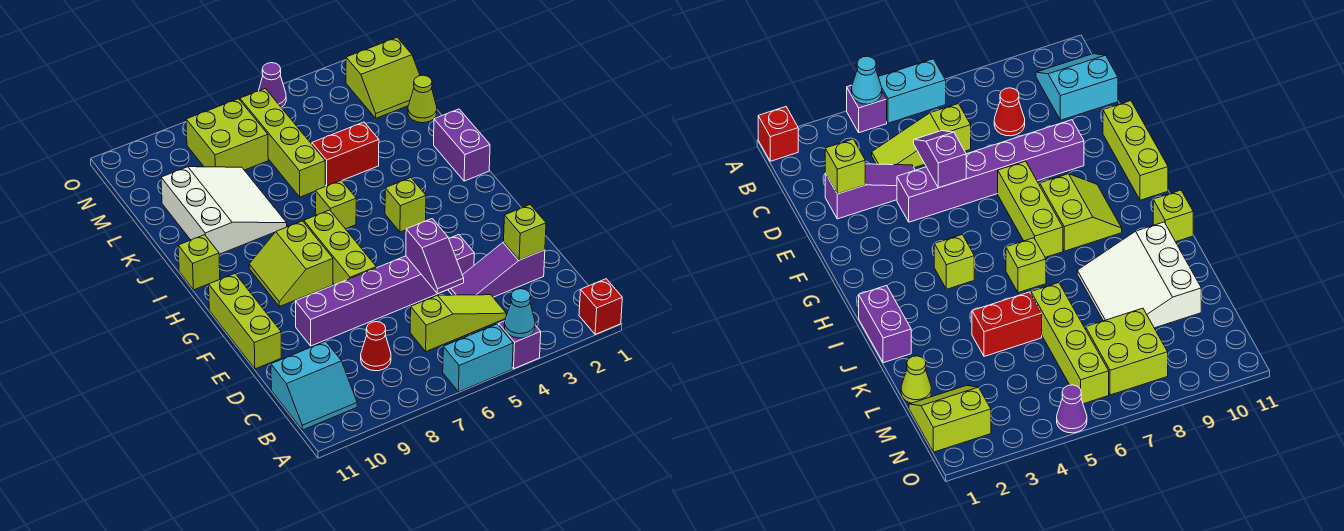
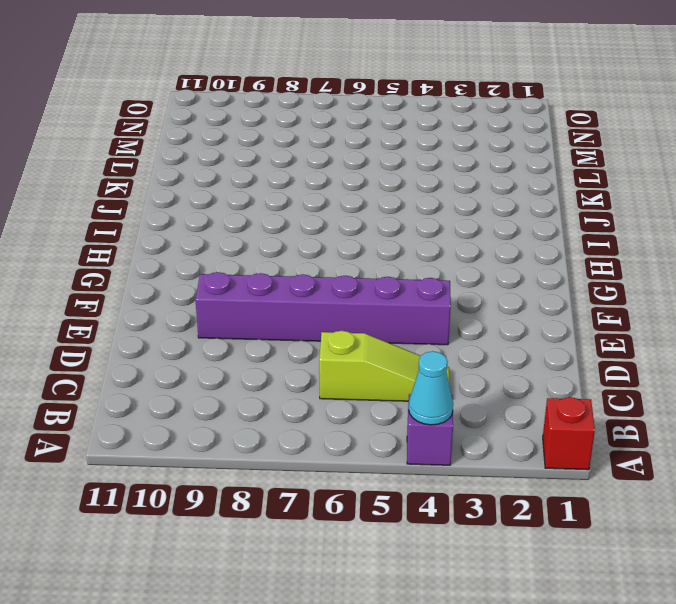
none -> cyan brick A5:A6 level 1
none -> cyan slope B10:C11 level 1 top C
none -> red cone C8 level 1

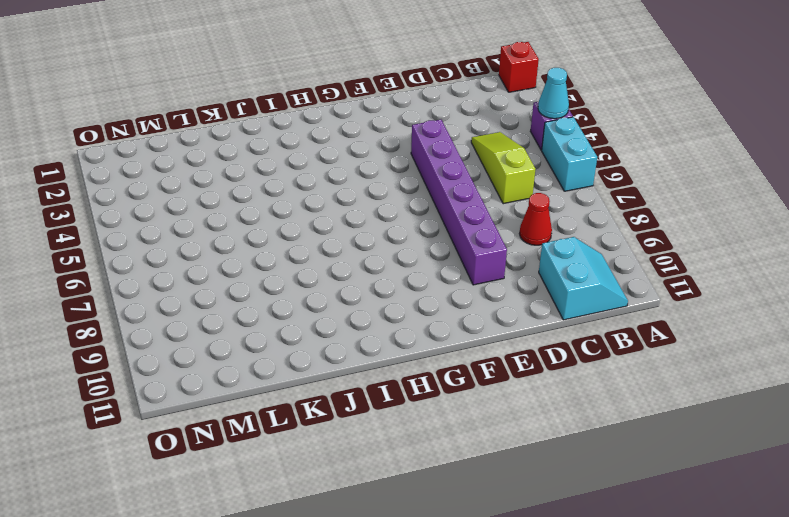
none -> purple slope D2:D4 level 1 top 2
none -> lime brick E11:G11 level 1
none -> lime brick F7:H7 level 1

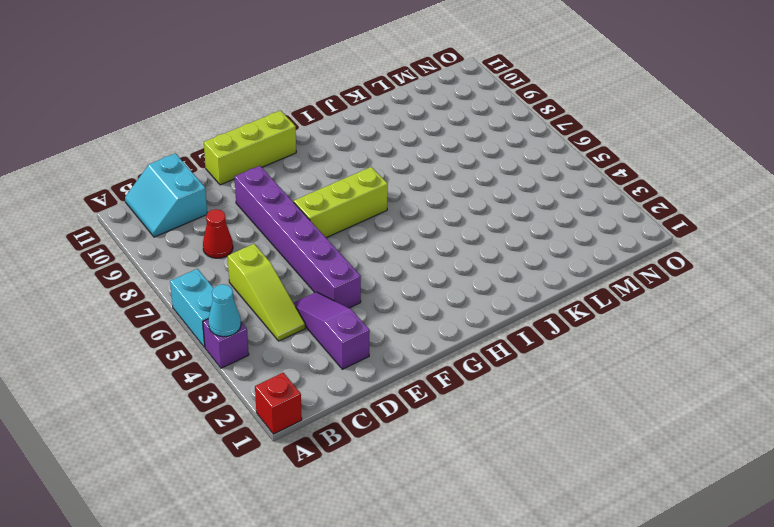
none -> lime slope G8:H9 level 1 top 8
none -> lime brick H4 level 1
none -> purple brick I1:J1 level 1

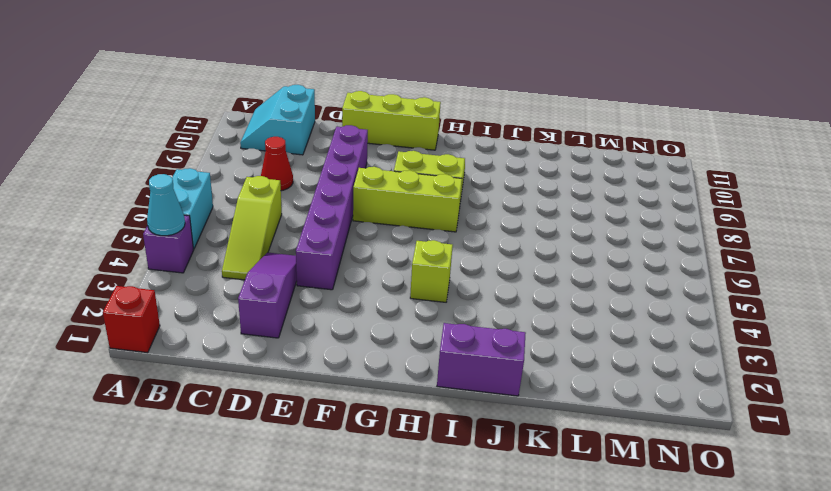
none -> lime brick I6 level 1
none -> lime brick I11 level 1
none -> white slope J8:L10 level 1 top 10

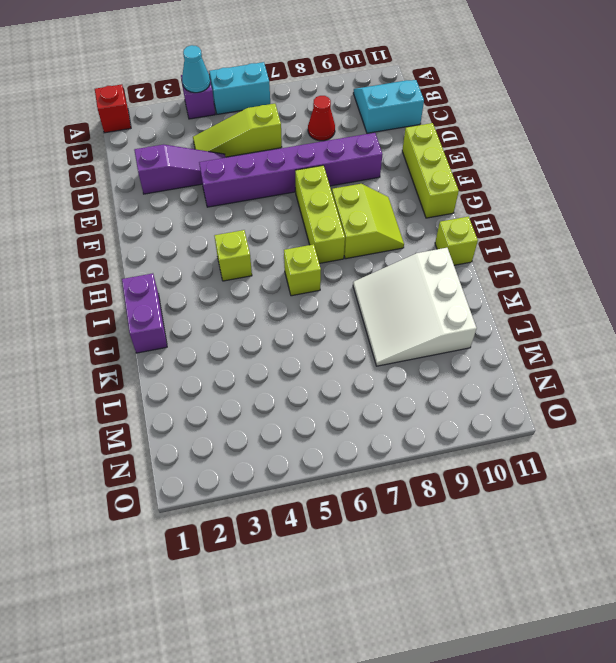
none -> red brick K4:K5 level 1
none -> lime brick K6:N6 level 1
none -> lime cone L1 level 1

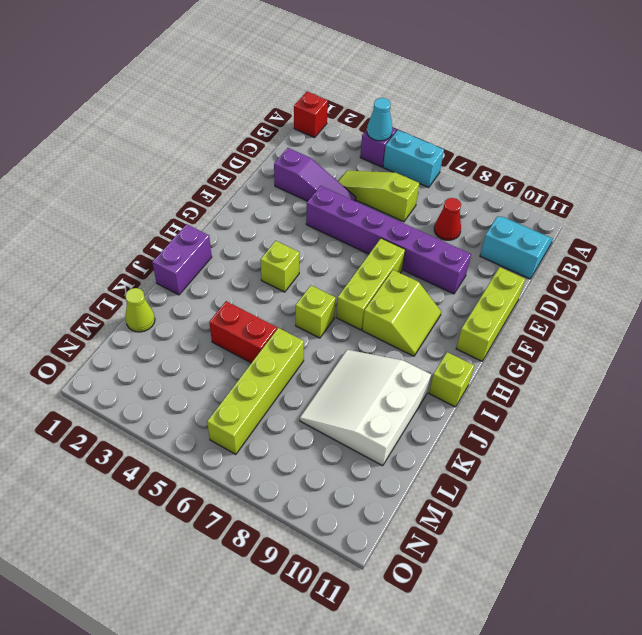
none -> lime slope M1:N2 level 1 top N
none -> lime brick M7:N8 level 1
none -> purple cone O5 level 1

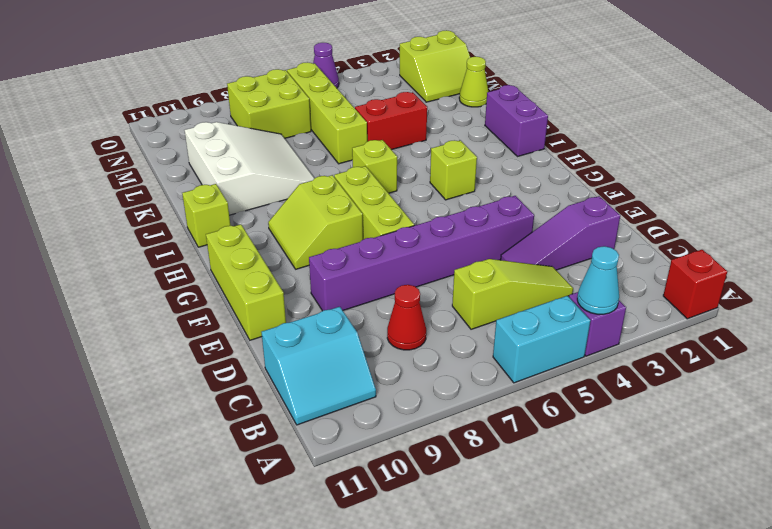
none -> lime brick D2 level 2
none -> purple slope D5:E5 level 2 top E

